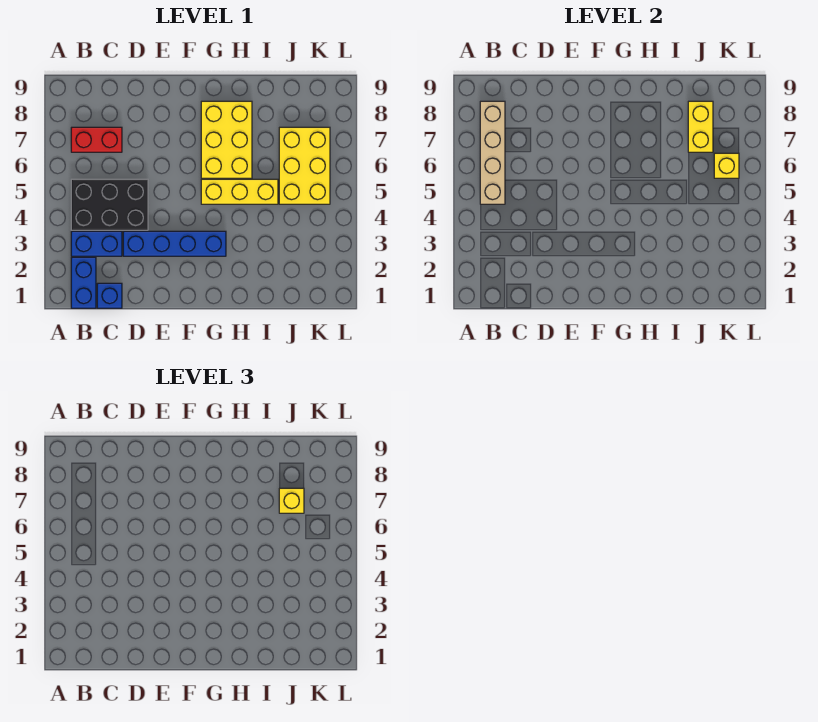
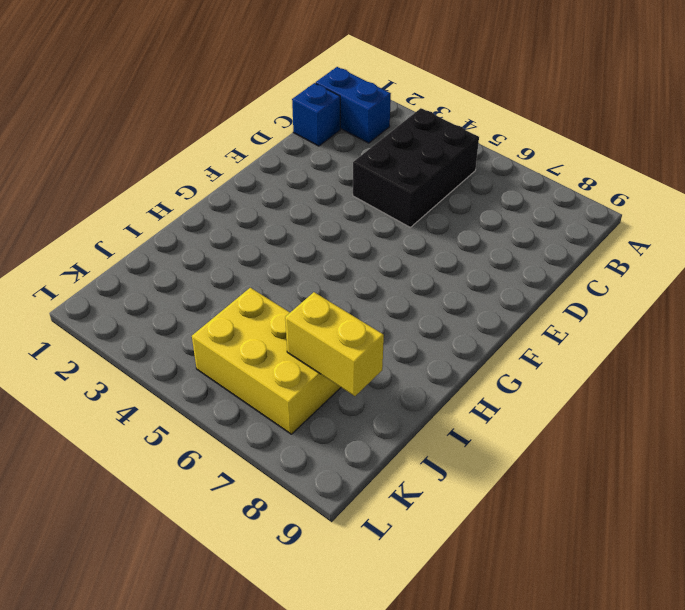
none -> blue brick B3:C3 level 1
none -> red brick B7:C7 level 1
none -> blue brick D3:G3 level 1

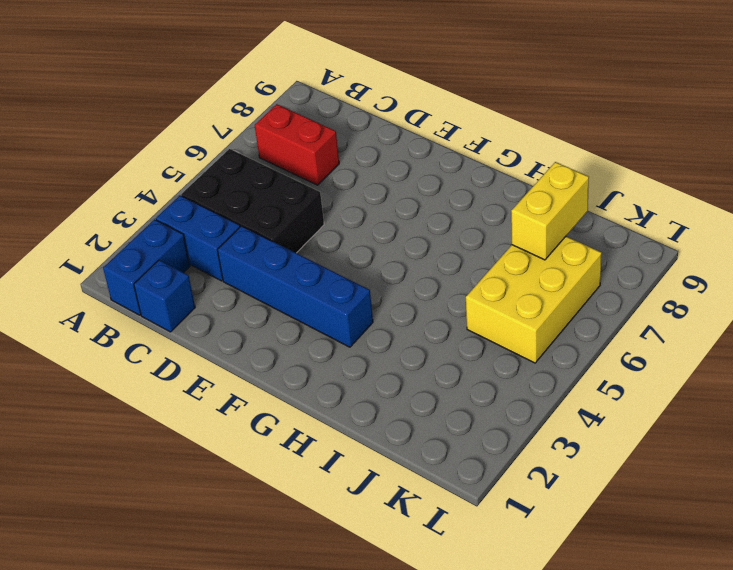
none -> yellow brick G5:I5 level 1
none -> yellow brick G6:H8 level 1
none -> tan brick B5:B8 level 2

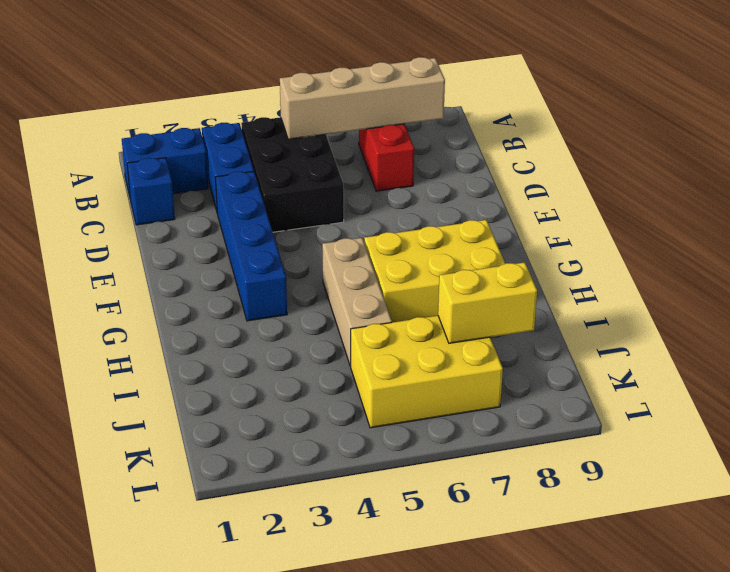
tan brick G5:I5 level 1 -> yellow brick G5:I5 level 1
none -> yellow brick K6 level 2
none -> yellow brick J7 level 3

